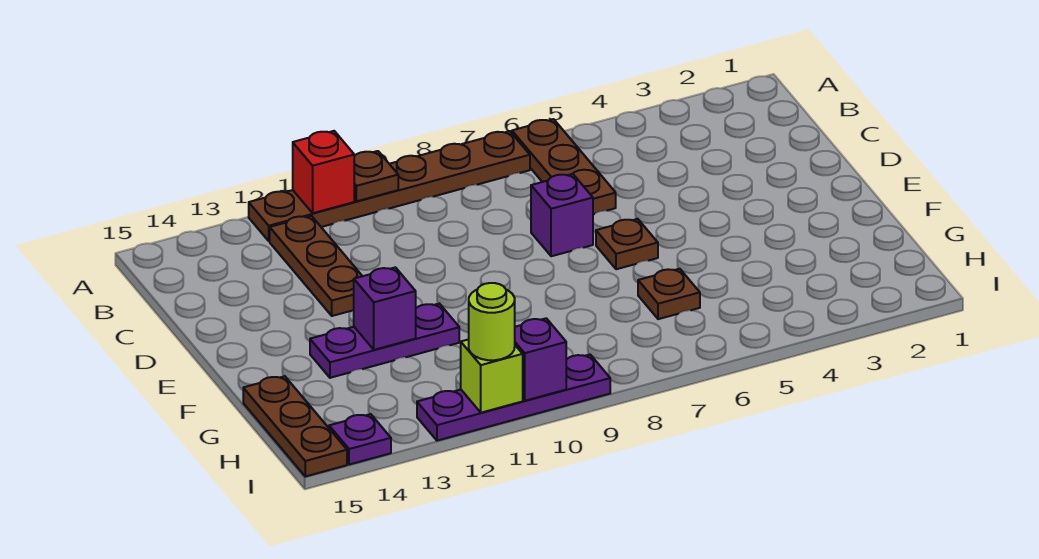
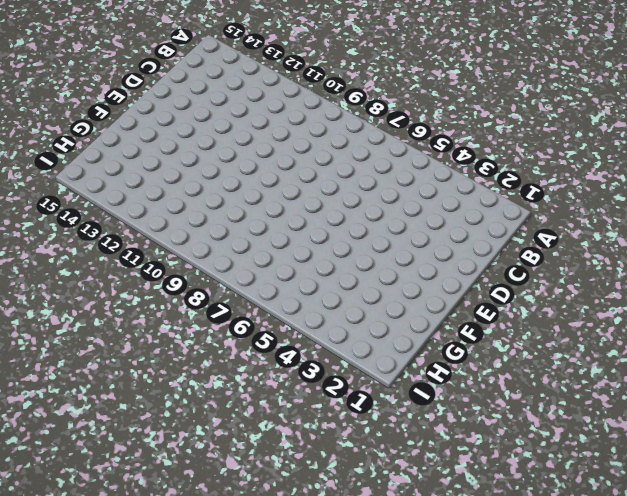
none -> brown plate A6:C6 level 1
none -> brown plate A7:A12 level 1
none -> brown plate B12:D12 level 1

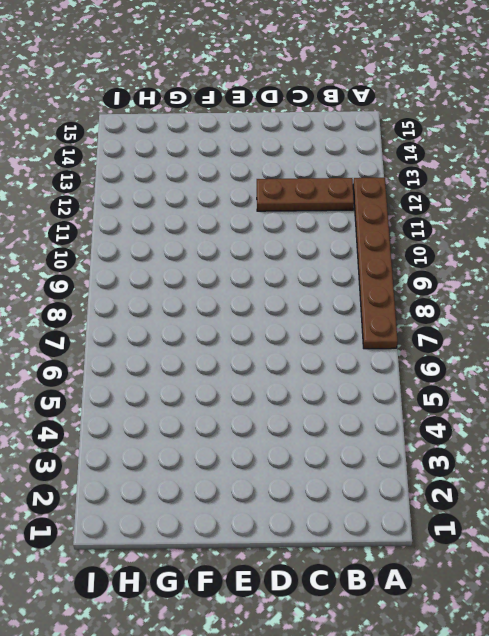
none -> brown plate A6:C6 level 1
none -> purple brick D7 level 1
none -> brown plate E6 level 1

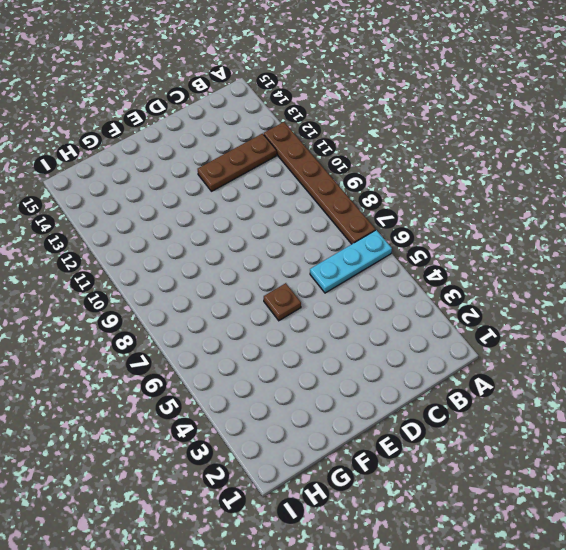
cyan plate A6:C6 level 1 -> brown plate A6:C6 level 1
none -> purple brick D7 level 1
none -> purple plate F11:F13 level 1
none -> brown plate G6 level 1

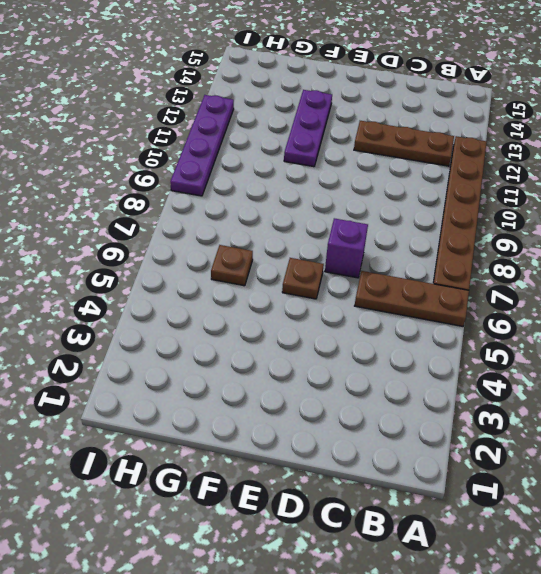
none -> brown plate G15:I15 level 1
none -> purple plate I14 level 1
none -> brown plate A10 level 2

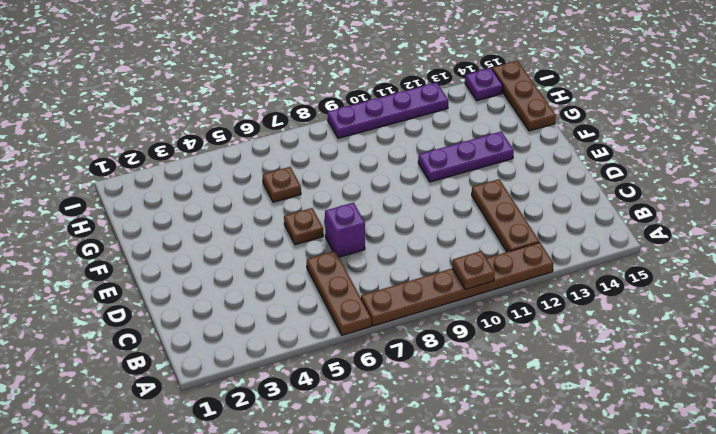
none -> red brick A11 level 2
none -> purple brick F12 level 2
none -> purple brick I10 level 2

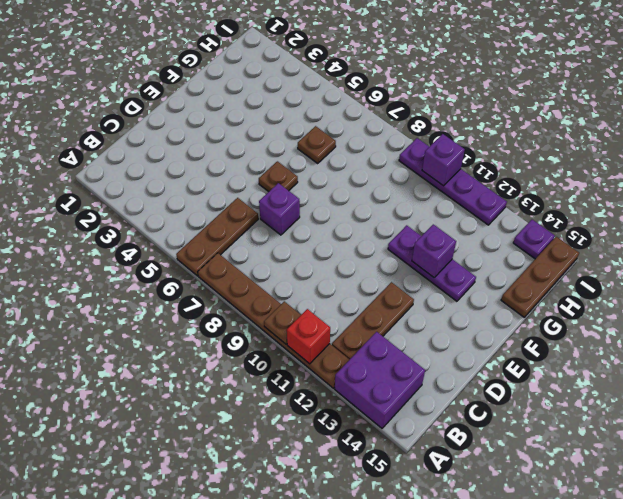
purple brick A13:B14 level 1 -> none
none -> lime brick I11 level 2
none -> lime round brick I11 level 3

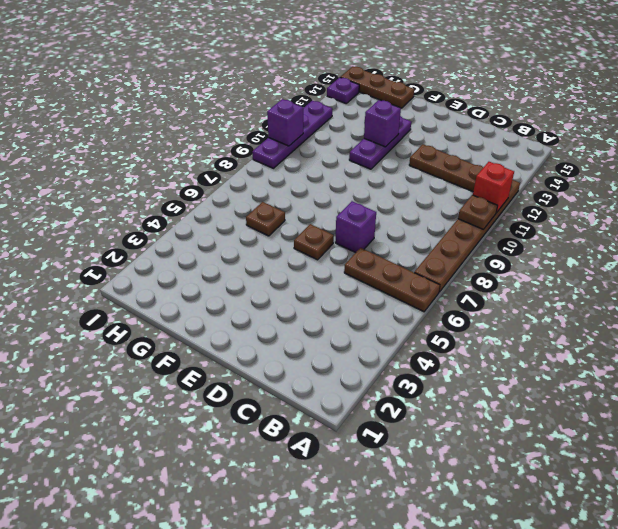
none -> lime brick I11 level 2
none -> lime round brick I11 level 3

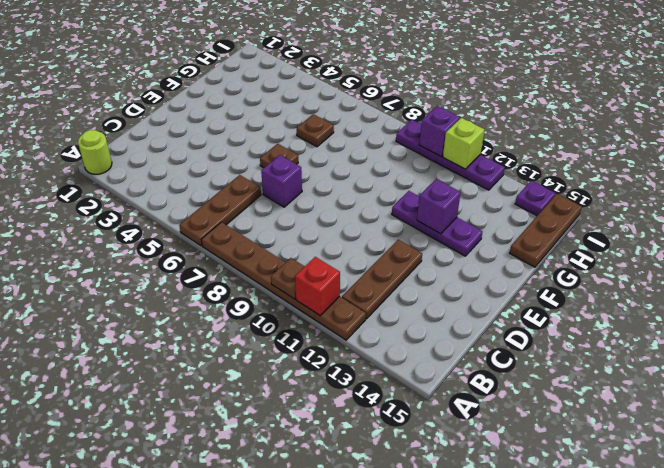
lime round brick A1 level 1 -> lime round brick I11 level 3

